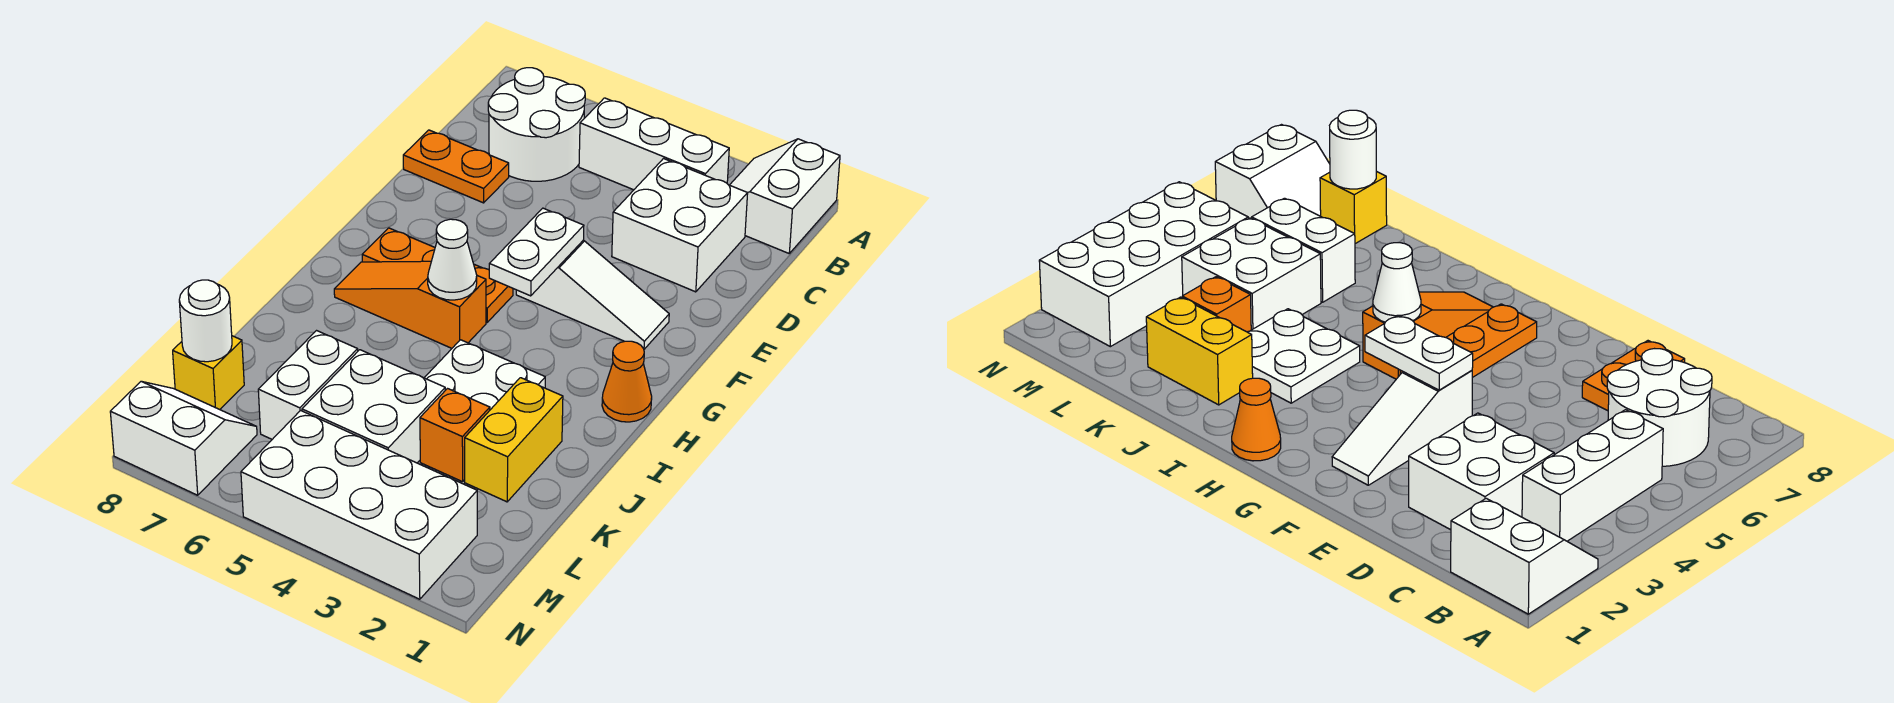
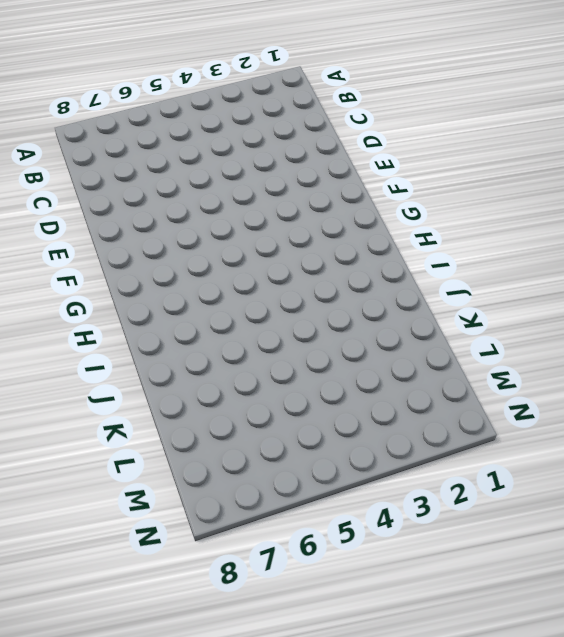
none -> white slope A1:B2 level 1 top 1
none -> white brick B3:B5 level 1
none -> white round brick B6:C7 level 1

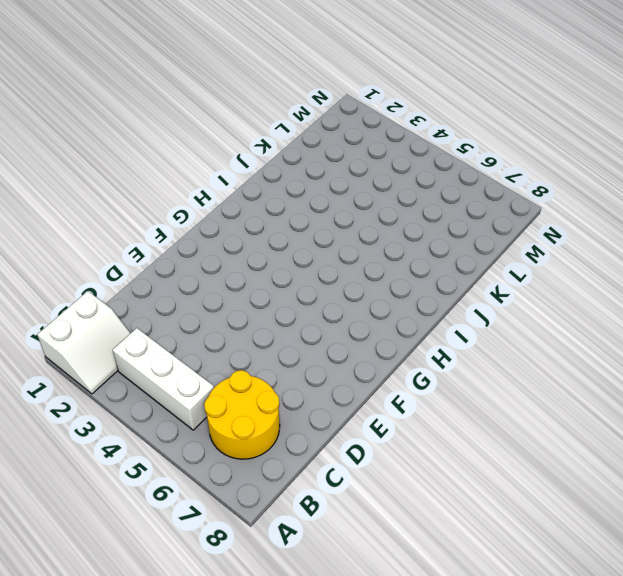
yellow round brick B6:C7 level 1 -> white round brick B6:C7 level 1
none -> white brick C2:D3 level 1
none -> orange plate D7:D8 level 1
none -> white slope F2:F4 level 1 top 4

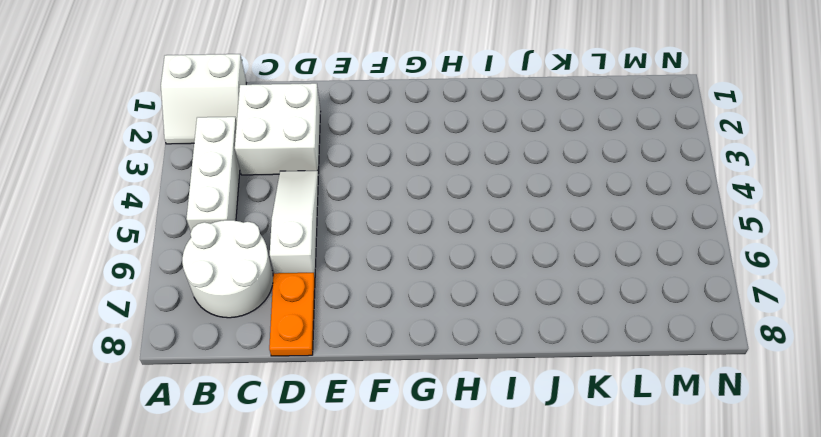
white slope D4:D6 level 1 top 6 -> white slope F2:F4 level 1 top 4
none -> orange plate G5:G7 level 1
none -> orange cone H1 level 1
none -> orange slope H5:H7 level 1 top 5

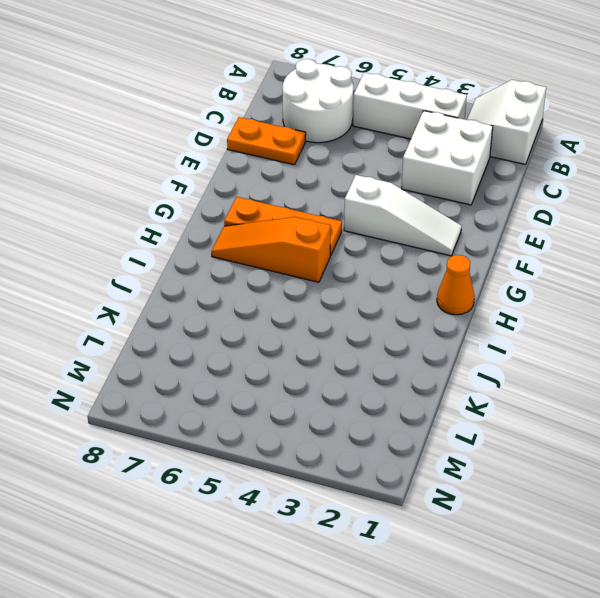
none -> white plate I3:J4 level 1
none -> yellow brick J2:K2 level 1
none -> orange brick K3 level 1

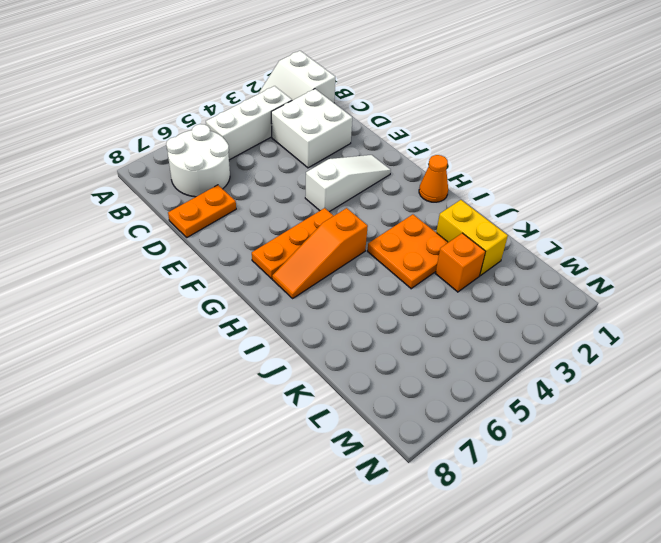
orange plate I3:J4 level 1 -> white plate I3:J4 level 1
none -> white brick K4:L5 level 1
none -> white brick K6:L6 level 1
none -> yellow brick L8 level 1

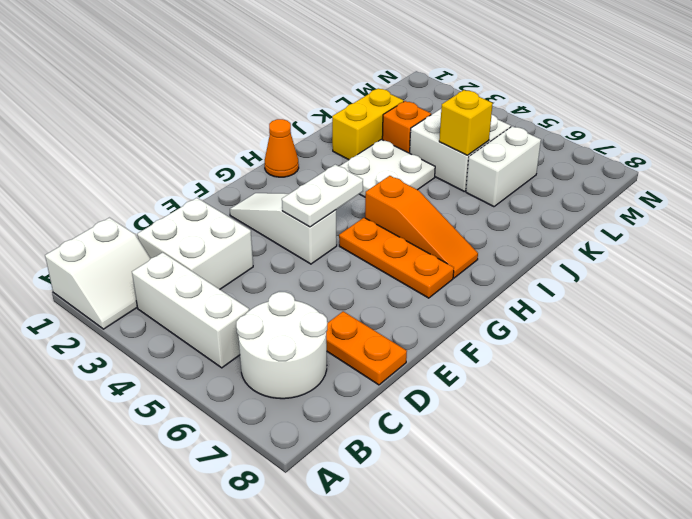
yellow brick K5 level 2 -> yellow brick L8 level 1
none -> white brick M2:N5 level 1
none -> white slope M7:N8 level 1 top N
none -> white cone H5 level 2

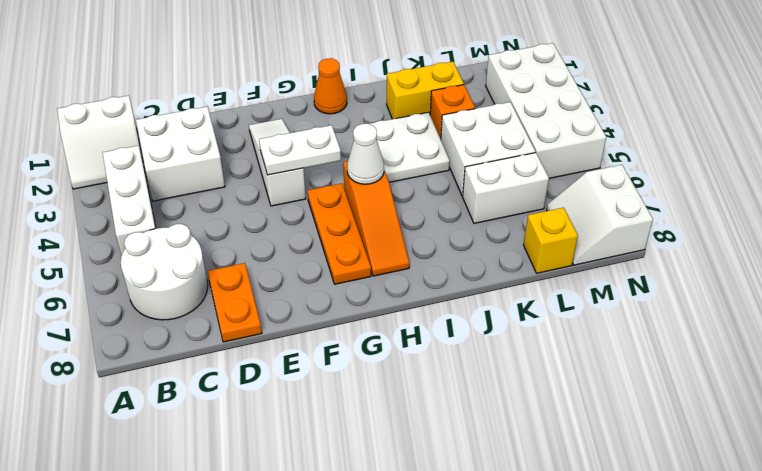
none -> white round brick L8 level 2

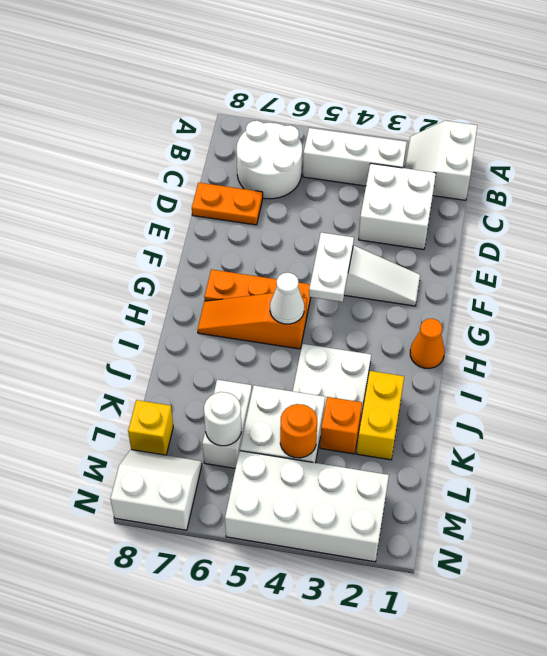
orange round brick L4 level 2 -> none
white round brick L6 level 2 -> white round brick L8 level 2

